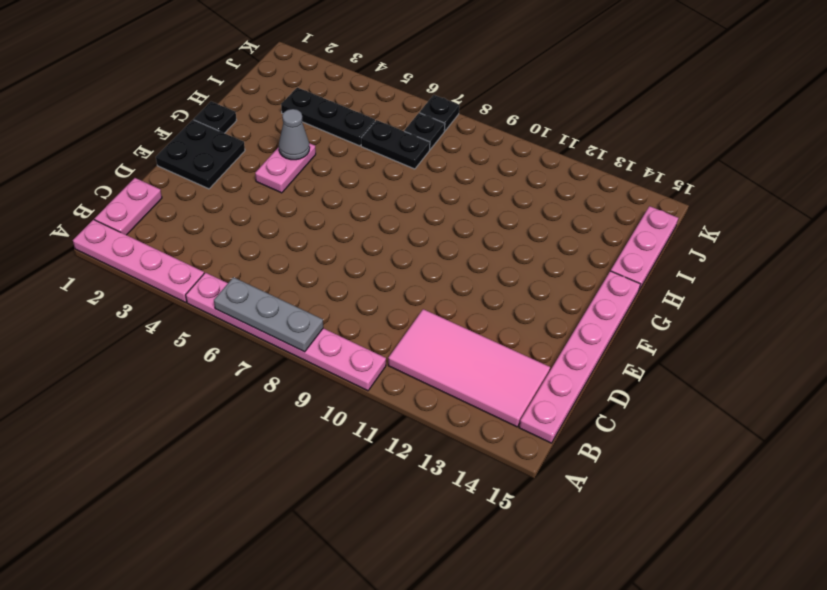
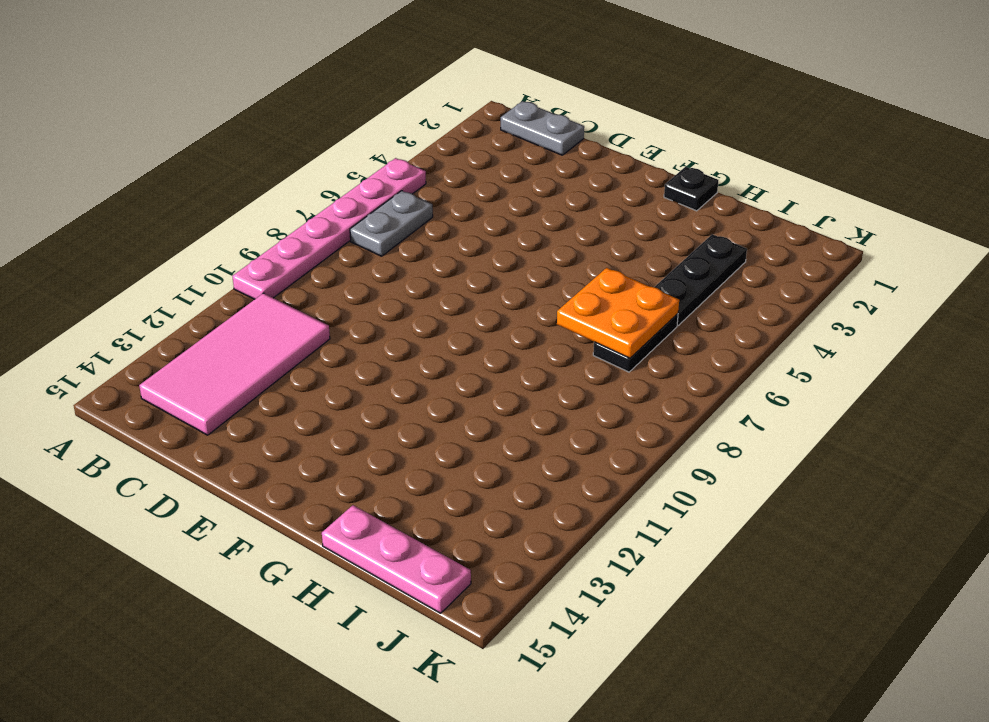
grey plate B1:C1 level 1 -> pink plate B1:C1 level 1
grey plate B6:B7 level 1 -> none
orange plate H6:I7 level 2 -> none
none -> pink plate A1:A4 level 1
none -> pink plate B15:G15 level 1
none -> black plate E1:F2 level 1

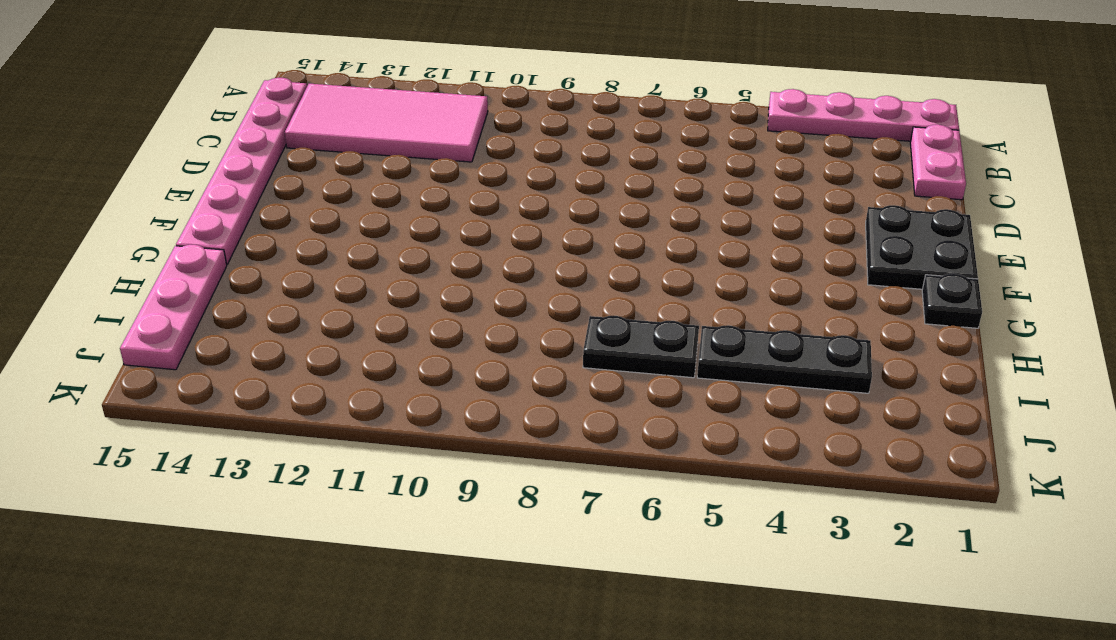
none -> pink plate A5:A10 level 1
none -> pink plate F4:G4 level 1
none -> black plate J7 level 1

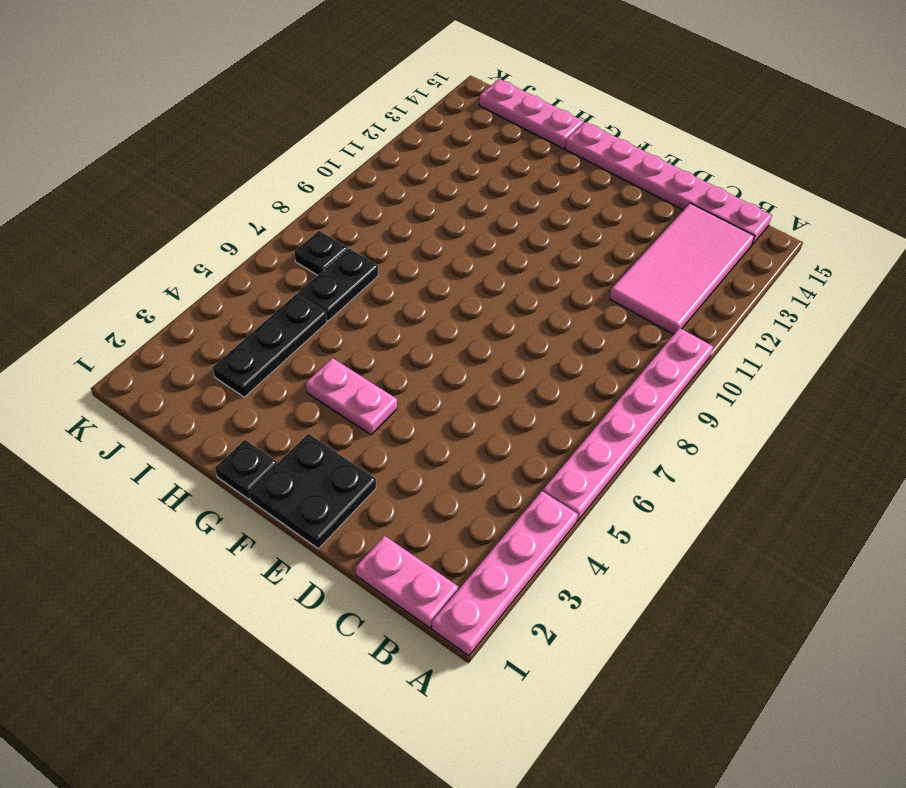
none -> black plate K7 level 1
none -> grey plate A6:A8 level 2
none -> grey cone G4 level 2

